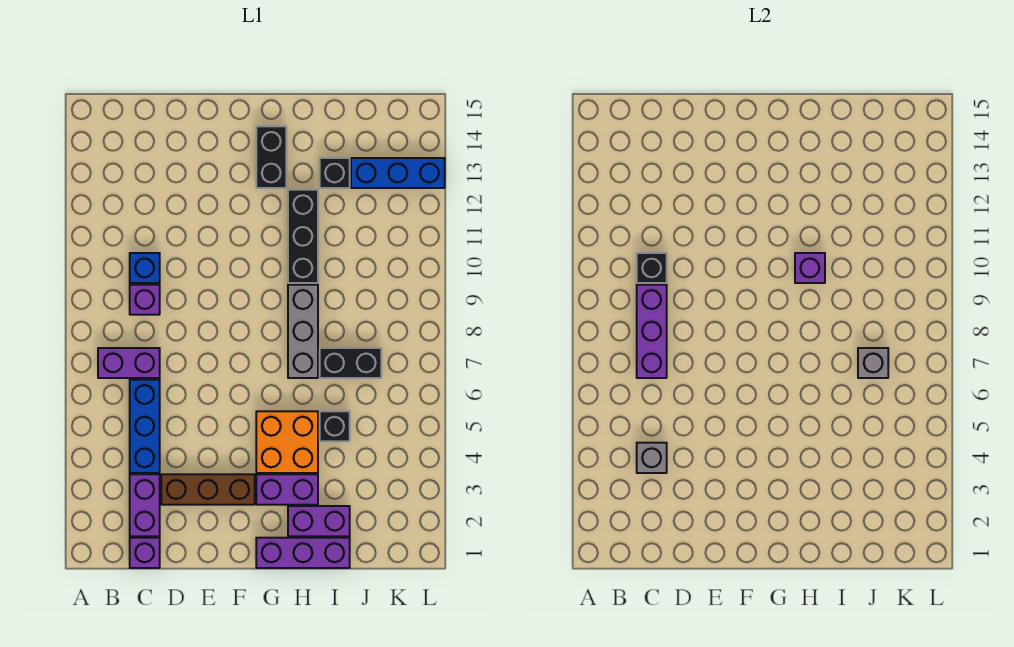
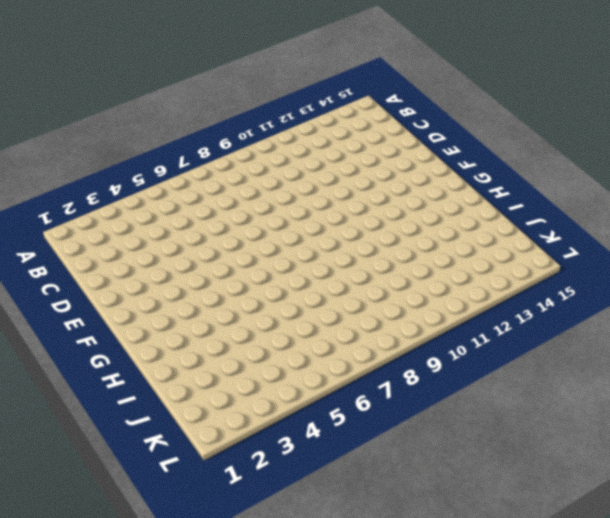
none -> purple brick B7:C7 level 1
none -> purple brick C1 level 1
none -> purple brick C2:C3 level 1

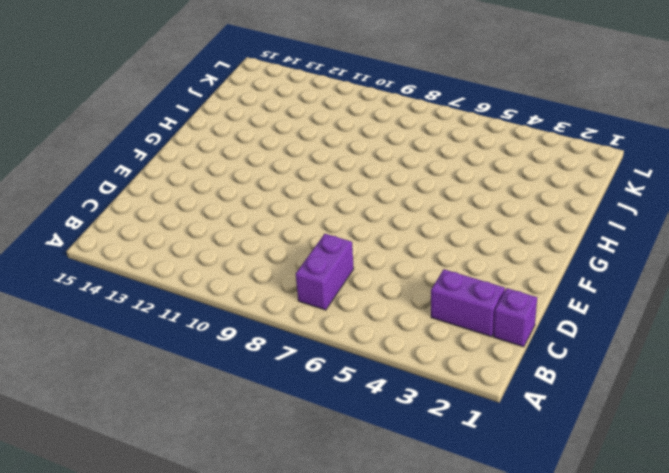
none -> blue brick C4:C6 level 1
none -> purple brick C9 level 1
none -> blue brick C10 level 1

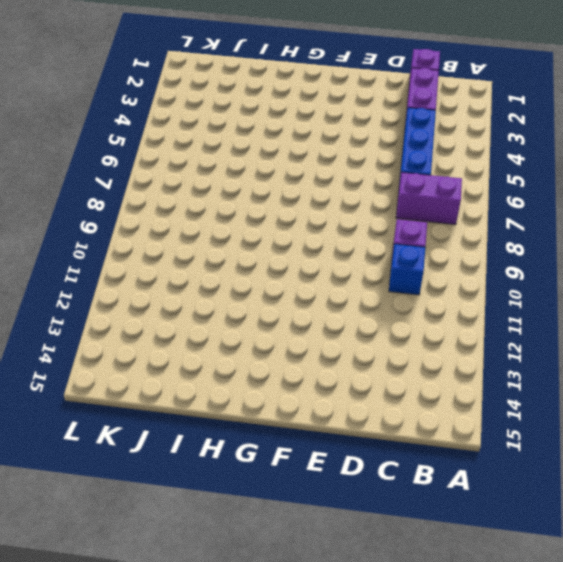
none -> brown brick D3:F3 level 1
none -> purple brick G1:I1 level 1
none -> purple brick G3:H3 level 1

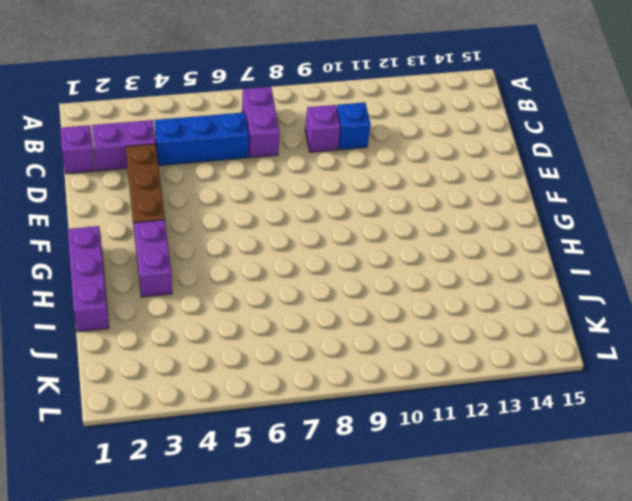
none -> orange brick G4:H5 level 1
none -> black brick G13:G14 level 1
none -> purple brick H2:I2 level 1

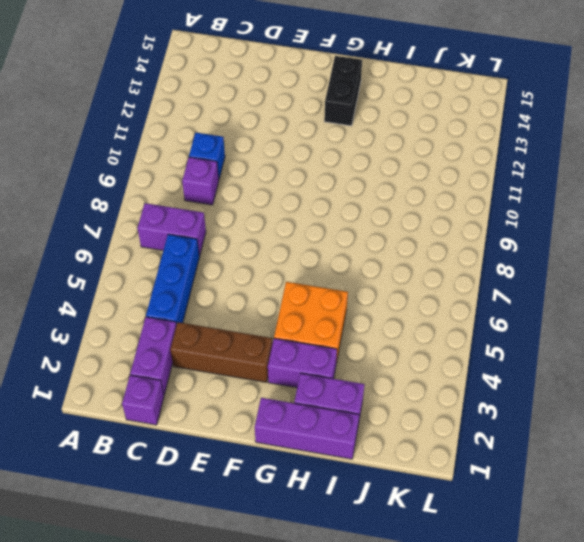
none -> grey brick H7:H9 level 1
none -> black brick H10:H12 level 1
none -> black brick I5 level 1

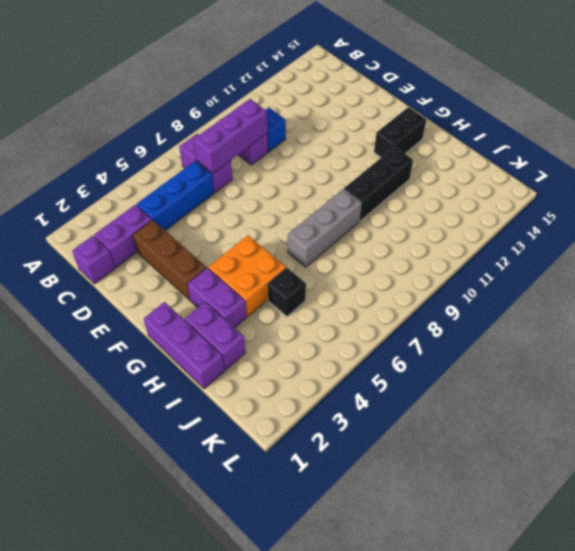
none -> black brick I7:J7 level 1
none -> black brick I13 level 1
none -> blue brick J13:L13 level 1

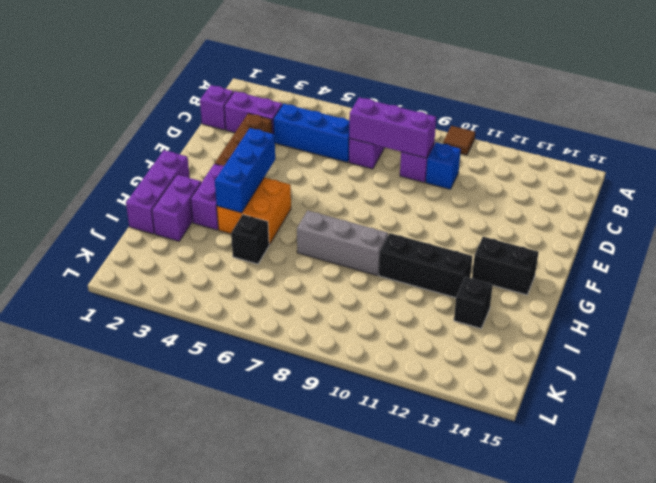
brown tile A10 level 1 -> none
blue brick F4:H4 level 2 -> blue brick J13:L13 level 1
none -> black brick I7:J7 level 1
none -> grey brick C4 level 2
none -> black brick C10 level 2

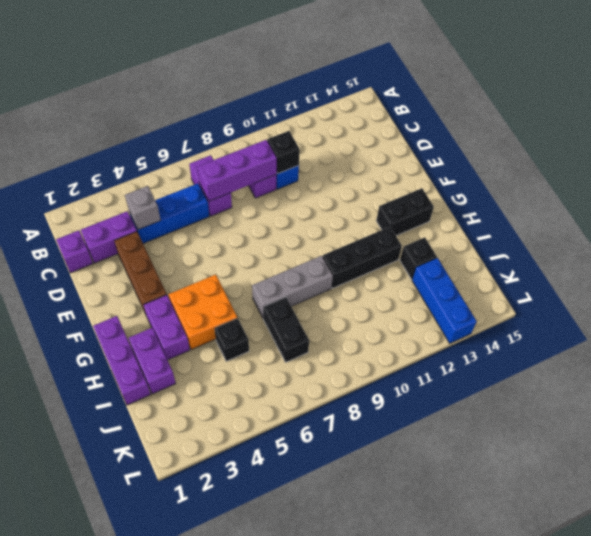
none -> purple brick H10 level 2
none -> grey brick J7 level 2

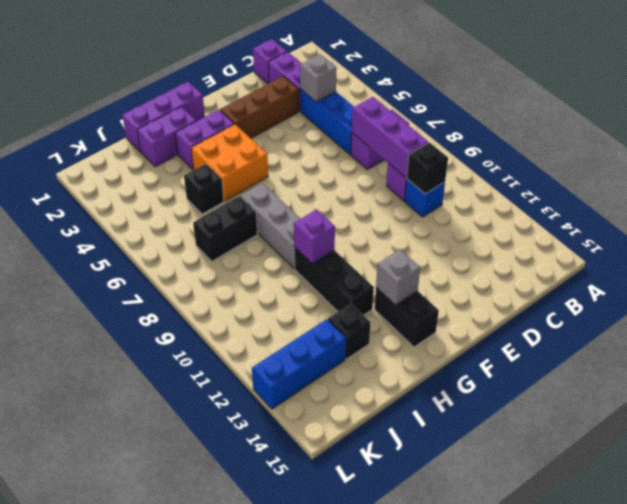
grey brick G13 level 2 -> grey brick J7 level 2

